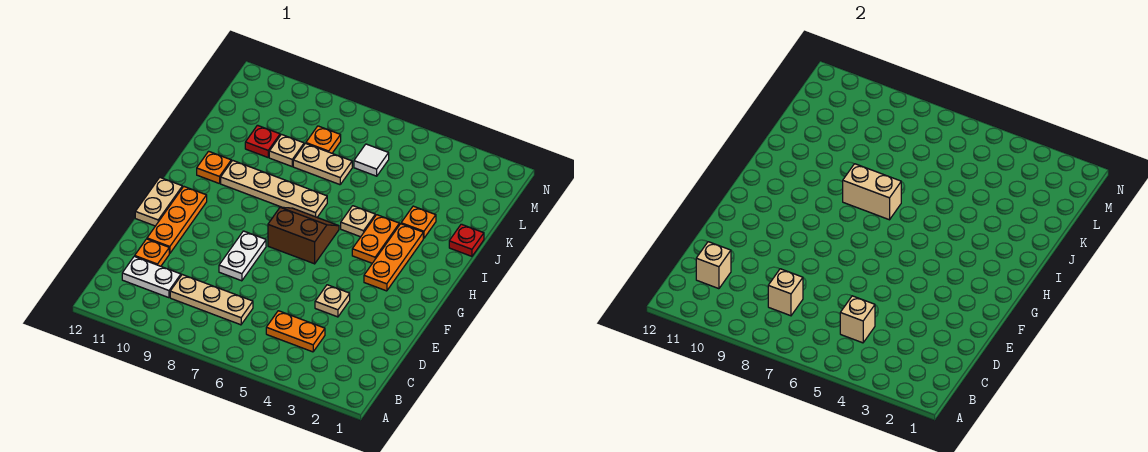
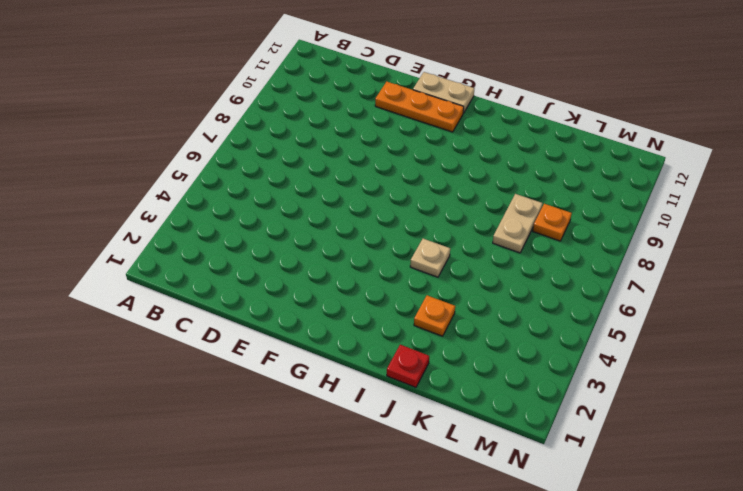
none -> orange plate C4:C5 level 1
none -> tan plate C7:C9 level 1
none -> white plate C10:C11 level 1

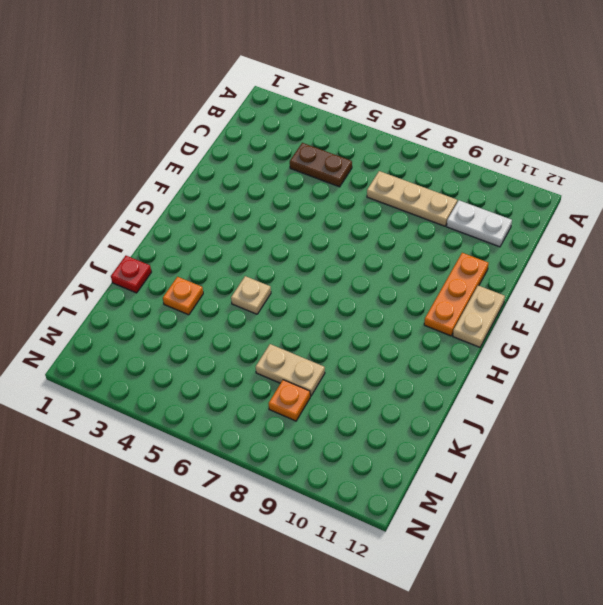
brown plate C4:C5 level 1 -> orange plate C4:C5 level 1
none -> orange plate D11 level 1
none -> tan plate E4 level 1
none -> white plate E8:F8 level 1

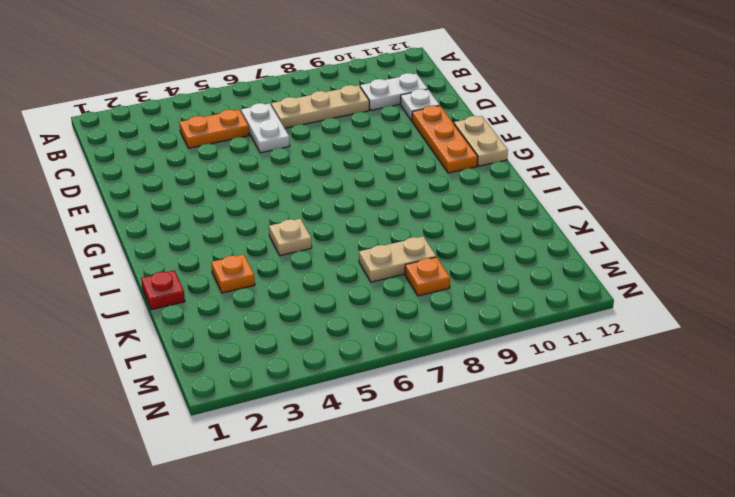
white plate C6:D6 level 1 -> white plate E8:F8 level 1
white plate D11 level 1 -> orange plate D11 level 1
none -> tan plate E4 level 1
none -> orange plate G3:I3 level 1
none -> brown slope G6:H7 level 1 top G

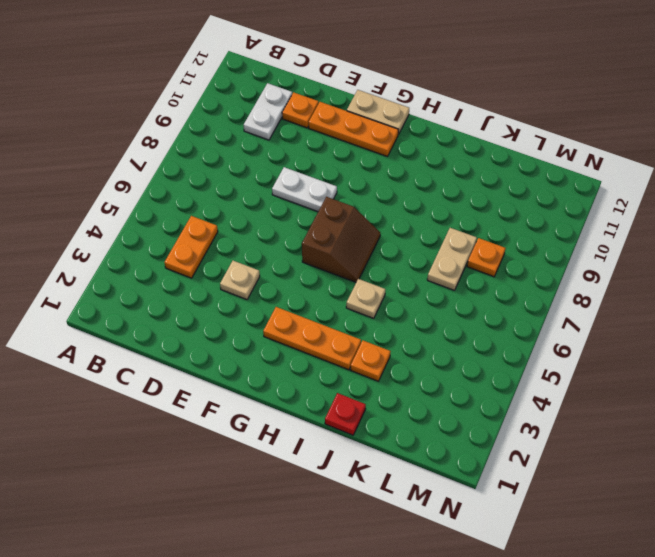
none -> tan plate C7:C9 level 1
none -> orange plate H4:I4 level 1
none -> tan plate I7:I10 level 1

